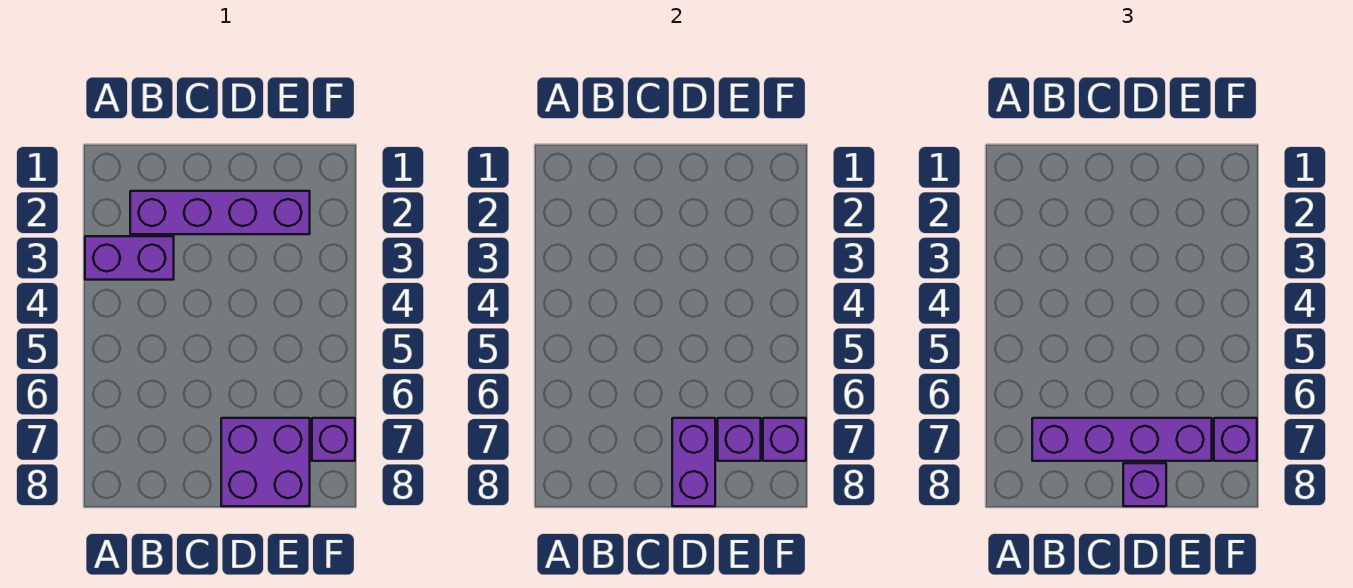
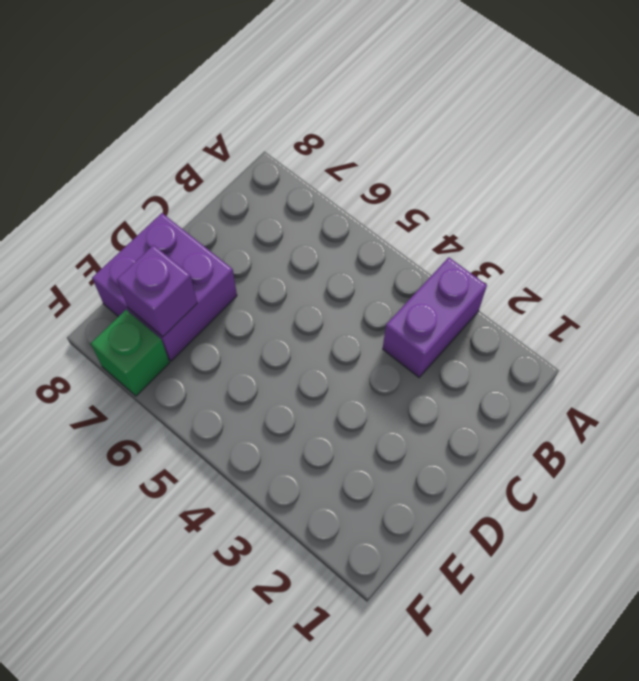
green brick F7 level 1 -> purple brick F7 level 1
none -> purple brick B2:E2 level 1
none -> purple brick D7:D8 level 2

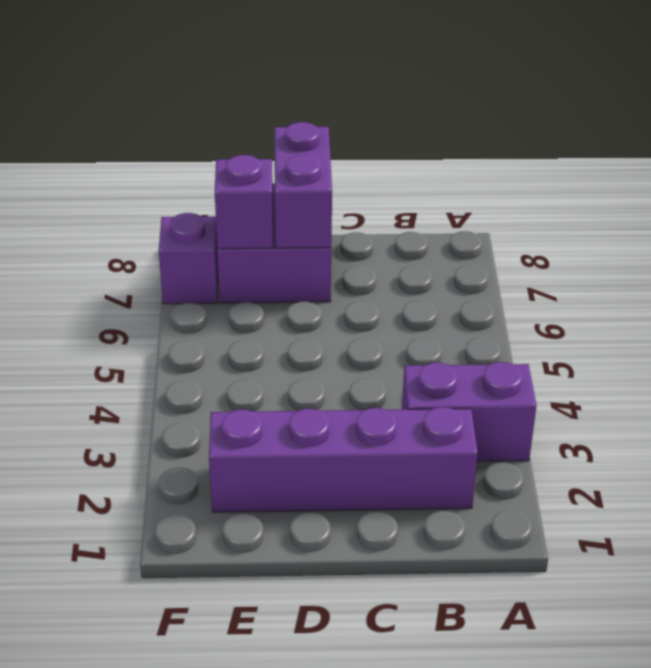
none -> purple brick F7 level 2
none -> purple brick B7:E7 level 3

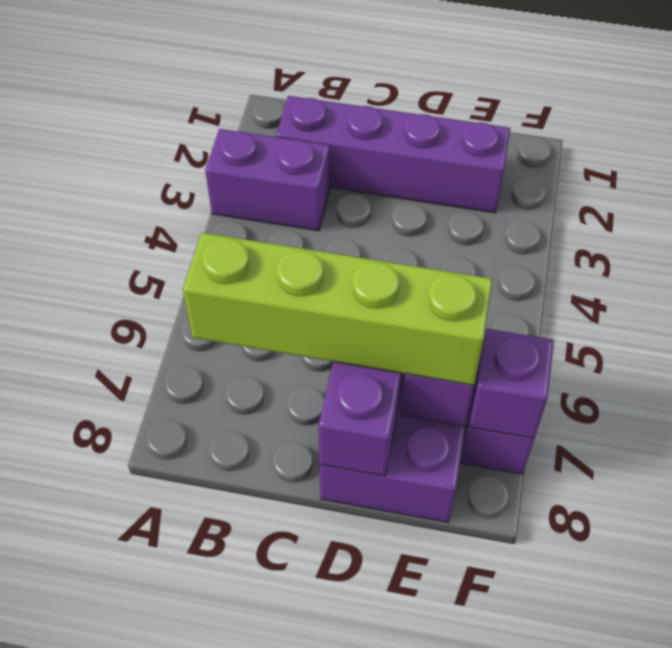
lime brick B7:E7 level 3 -> purple brick B7:E7 level 3
none -> purple brick D8 level 3
none -> purple brick F7 level 3

